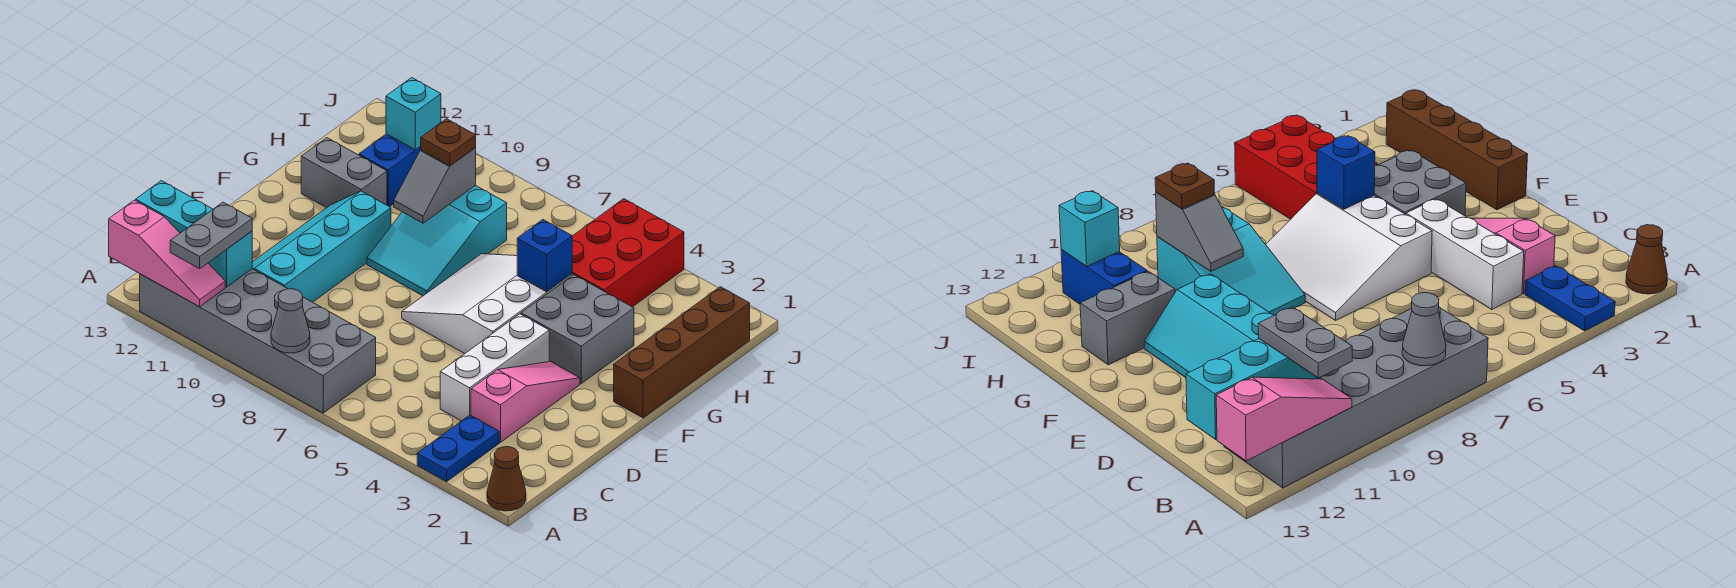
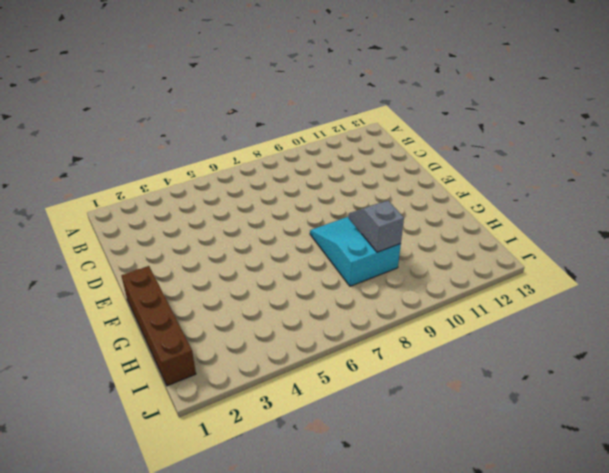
none -> brown cone A1 level 1
none -> blue plate A3:B3 level 1
none -> grey brick A7:B12 level 1

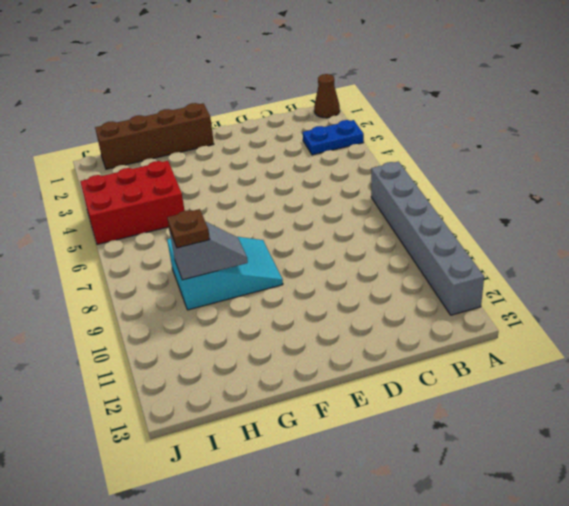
grey brick A7:A12 level 1 -> grey brick A7:B12 level 1
none -> pink slope C3:E3 level 1 top C
none -> white brick C4:E4 level 1
none -> cyan slope C10:F11 level 1 top 10

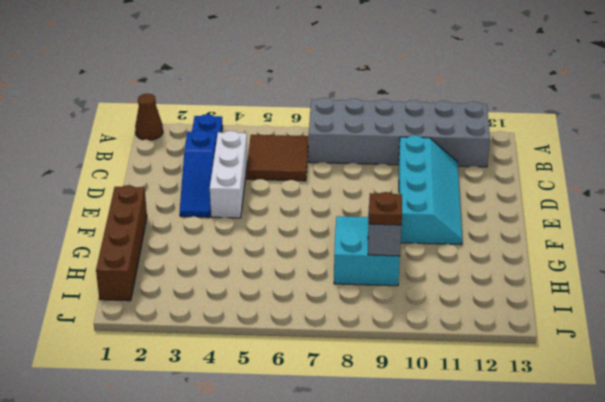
brown tile B5:C6 level 1 -> none
blue slope C3:E3 level 1 top C -> pink slope C3:E3 level 1 top C
none -> white slope E5:G7 level 1 top 5
none -> grey brick F3:G4 level 1
none -> grey brick G11:G12 level 1

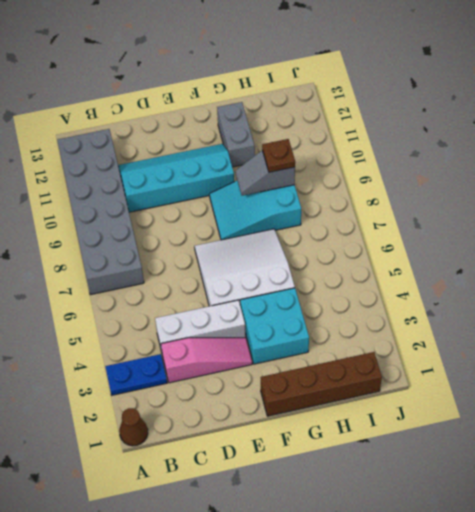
cyan brick F3:G4 level 1 -> grey brick F3:G4 level 1
none -> red brick H4:J5 level 1
none -> blue brick H11:I11 level 1
none -> grey cone A8 level 2

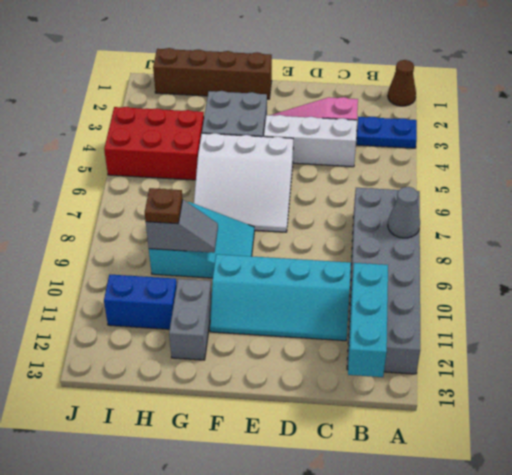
none -> pink slope A11:A13 level 2 top 13
none -> blue brick G5 level 2
none -> cyan brick I11 level 2

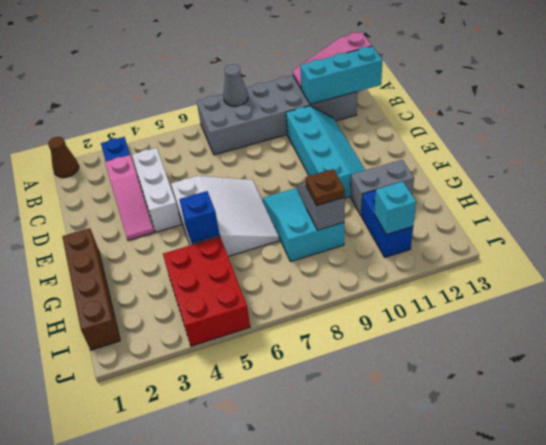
none -> grey brick F3:G4 level 1
none -> grey plate A11:B11 level 3

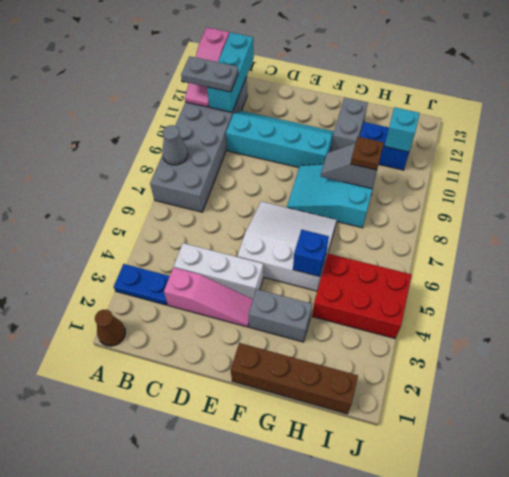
grey brick F3:G3 level 1 -> grey brick F3:G4 level 1

